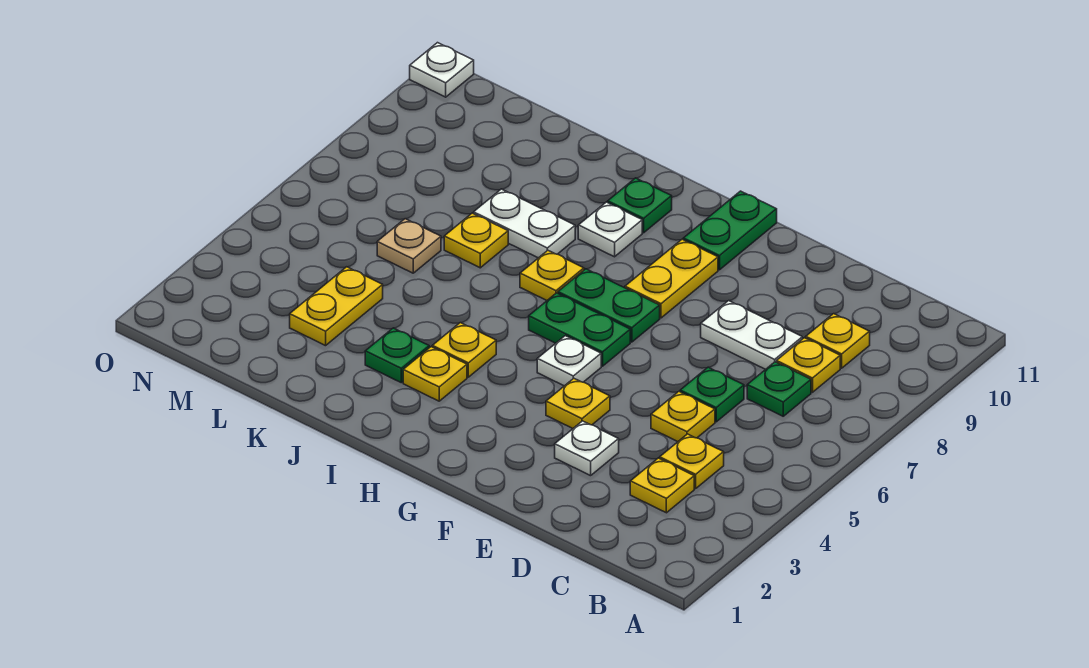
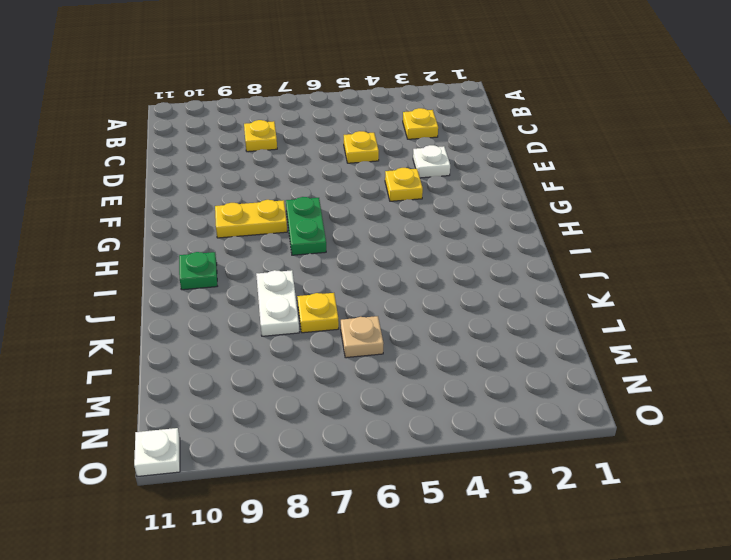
none -> yellow plate C4 level 1
none -> green plate C7 level 1
none -> yellow plate C9 level 1

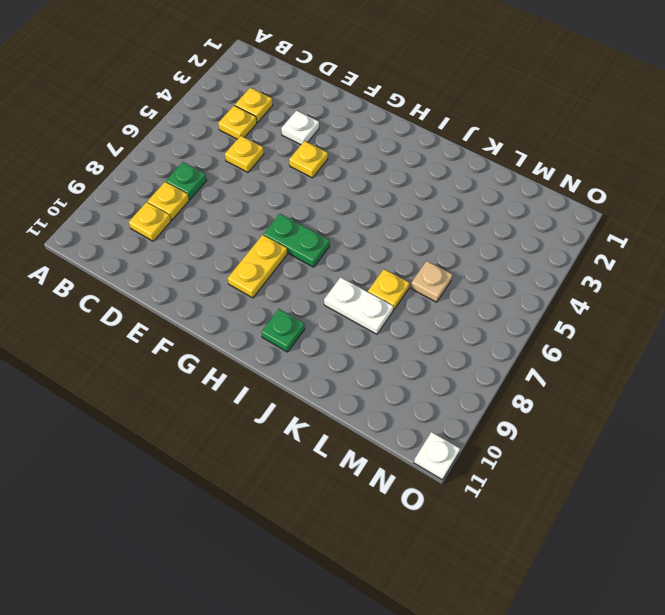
none -> green plate D6 level 1
none -> white plate D8:E8 level 1
none -> white plate G5 level 1

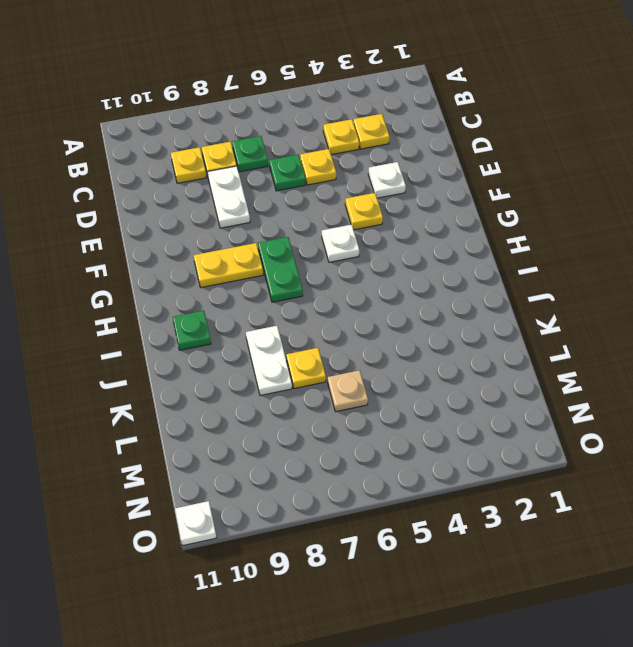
none -> green plate G6:H6 level 1
none -> green plate G10:G11 level 1
none -> yellow plate I3 level 1

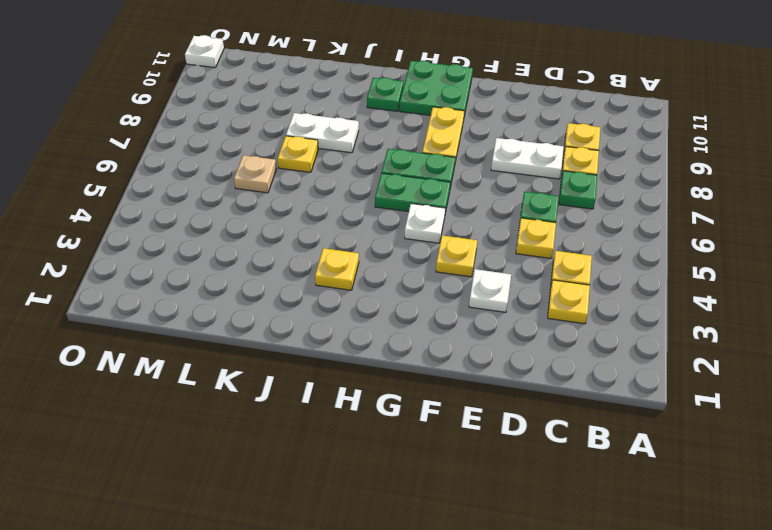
green plate G10:H11 level 1 -> green plate G10:G11 level 1
none -> yellow plate I4 level 1
none -> yellow plate I7 level 1
none -> white plate I9 level 1

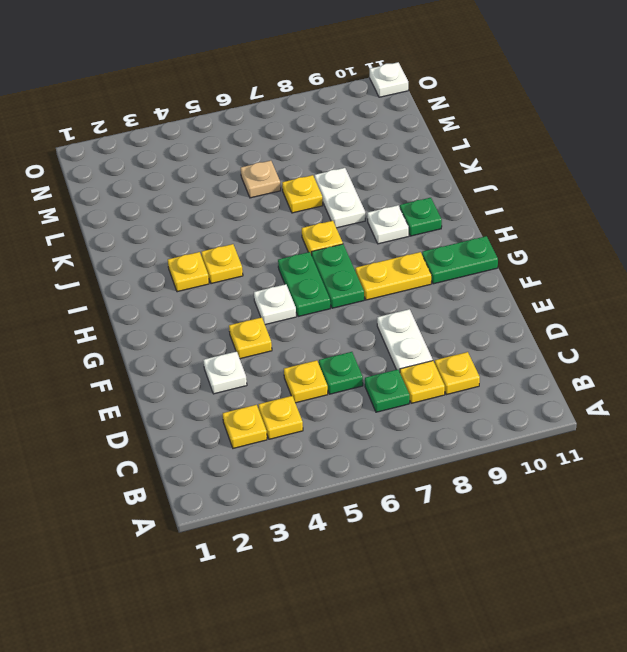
none -> green plate J3 level 1
none -> yellow plate L3:L4 level 1

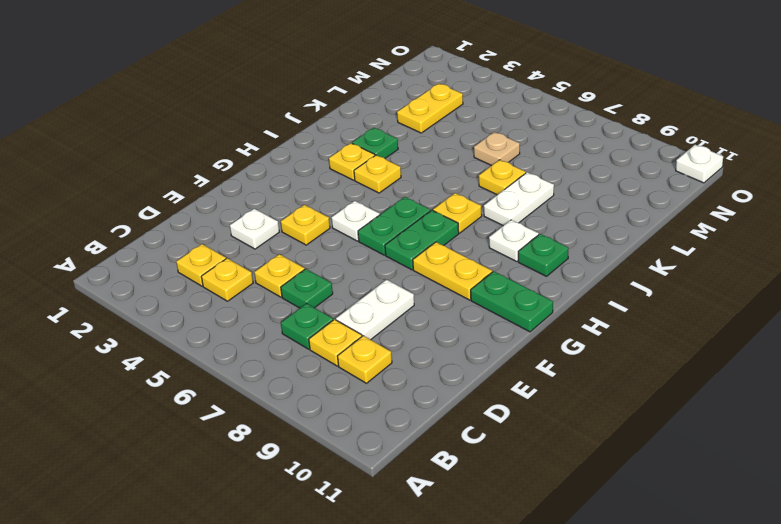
yellow plate L3:M3 level 1 -> yellow plate L3:L4 level 1

